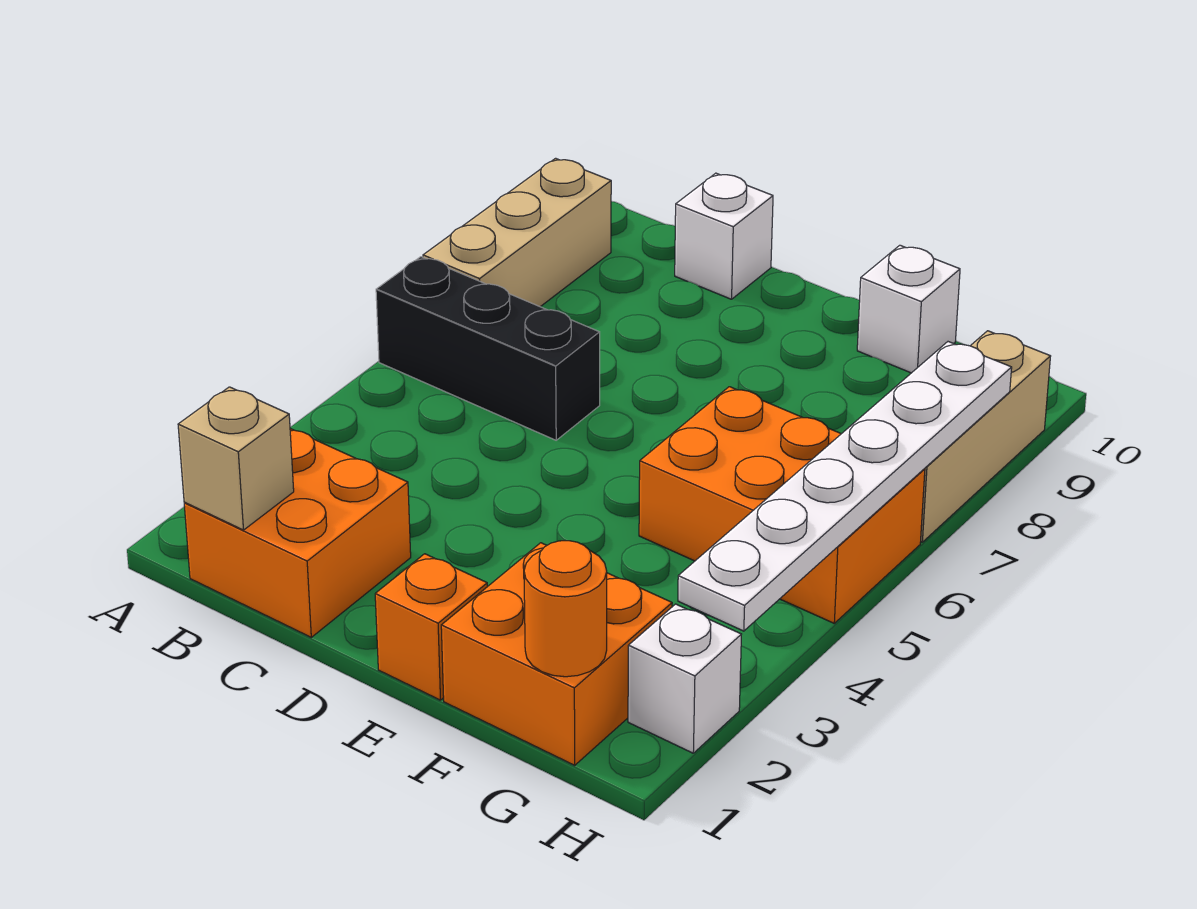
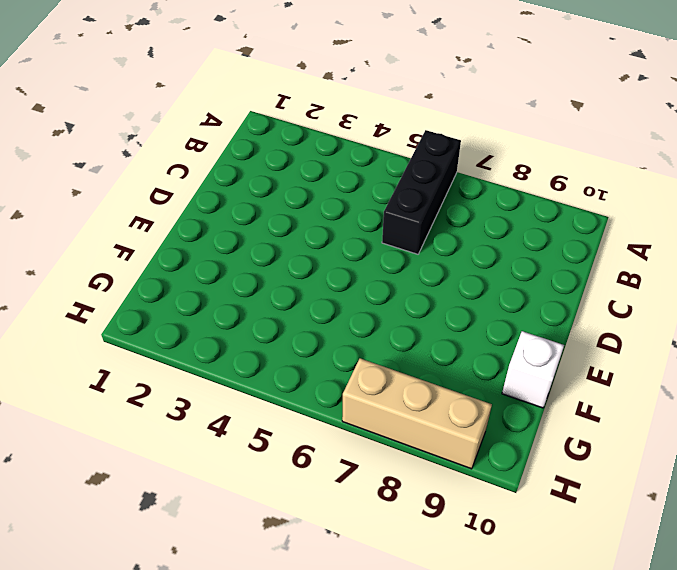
none -> tan brick A7:A9 level 1
none -> orange brick B1:C2 level 1
none -> white brick C10 level 1

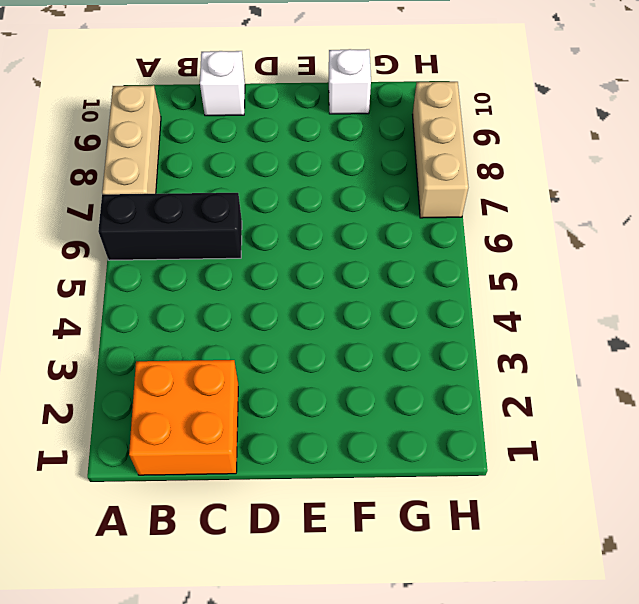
none -> orange brick E1 level 1
none -> orange brick F1:G2 level 1
none -> orange brick F5:H6 level 1

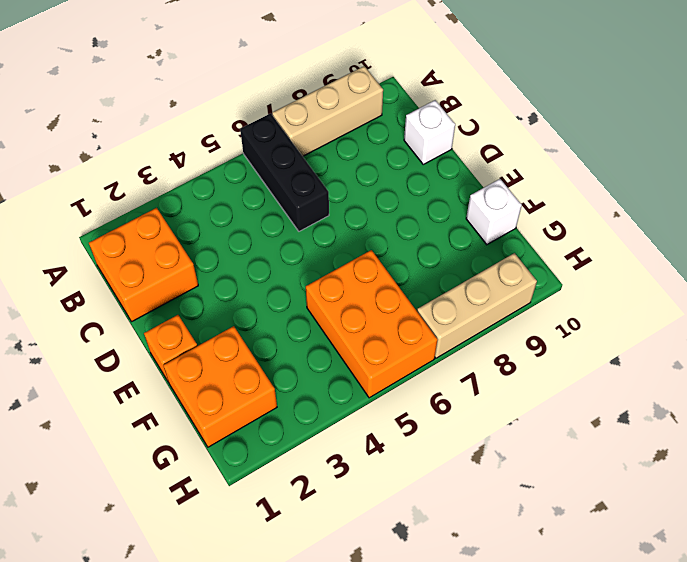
none -> white brick H2 level 1
none -> tan brick B1 level 2
none -> orange round brick G1 level 2

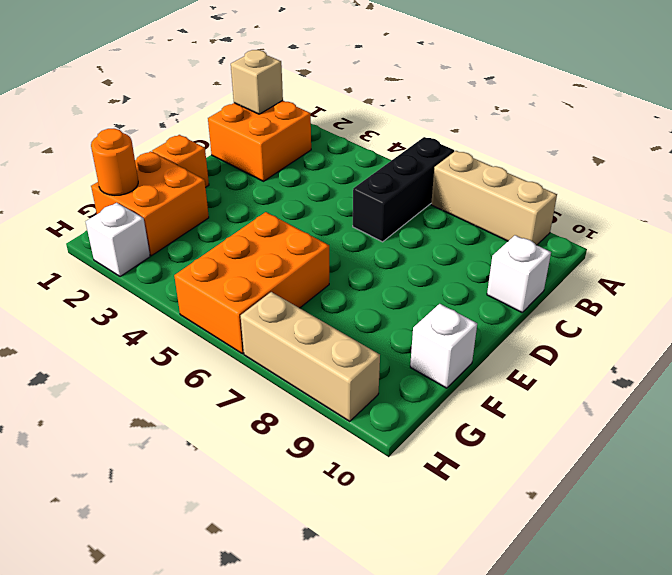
none -> white plate H3:H8 level 2

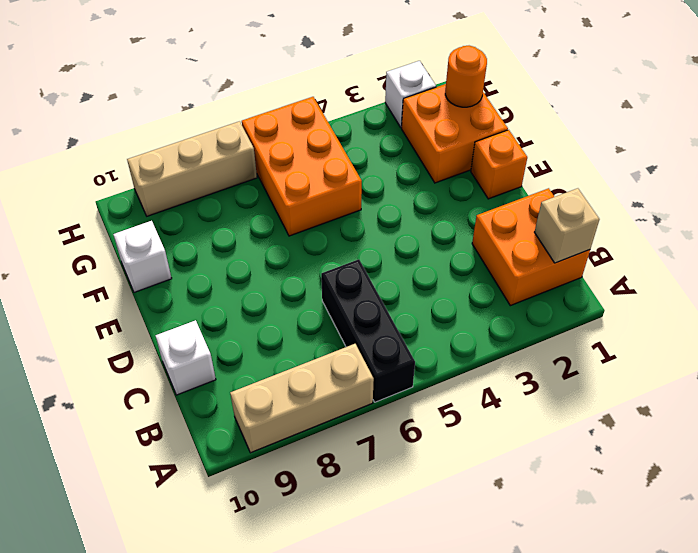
none -> white plate H3:H8 level 2

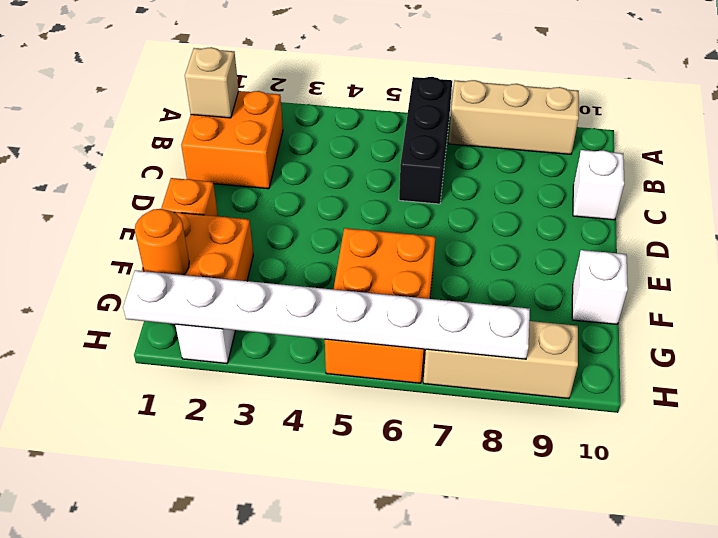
white plate H1:H8 level 2 -> white plate H3:H8 level 2

